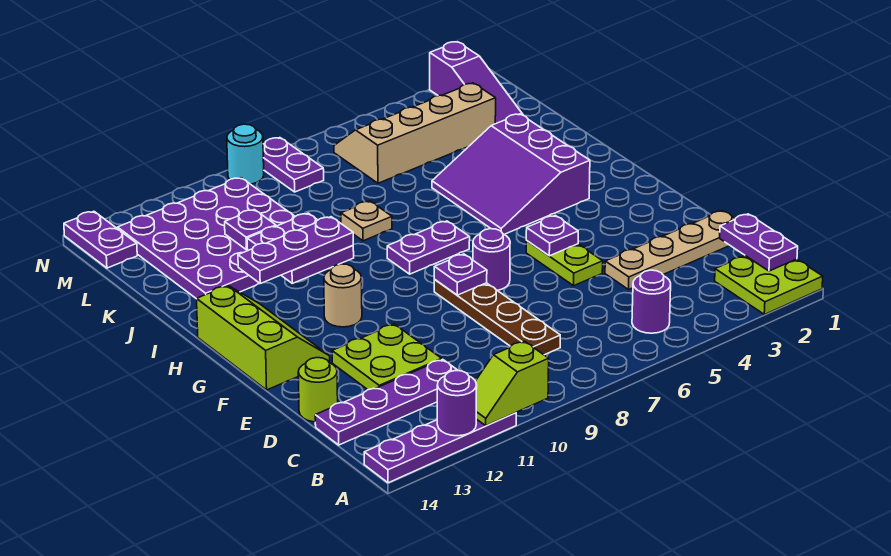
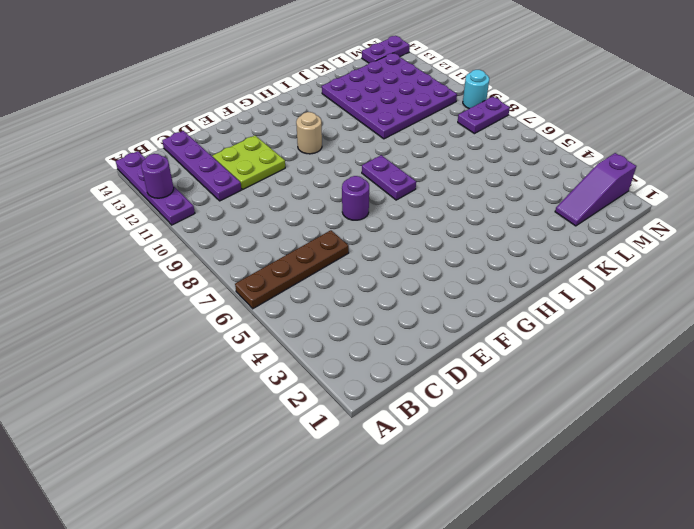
brown plate A6:D6 level 1 -> brown plate C8:F8 level 1
none -> lime plate A1:B2 level 1
none -> purple round brick B5 level 1
none -> tan plate D1:D4 level 1

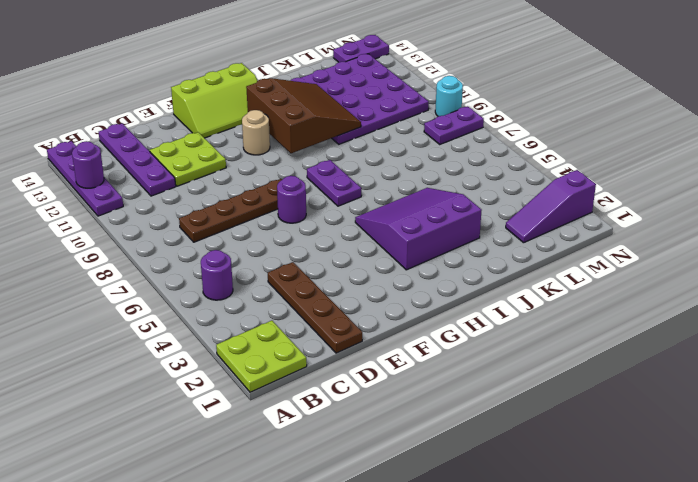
brown plate D1:D4 level 1 -> tan plate D1:D4 level 1
brown slope H10:J12 level 2 top H -> purple plate I10:J11 level 2
none -> lime round brick D14 level 1
none -> lime plate E5:F5 level 1
none -> tan plate J8 level 1

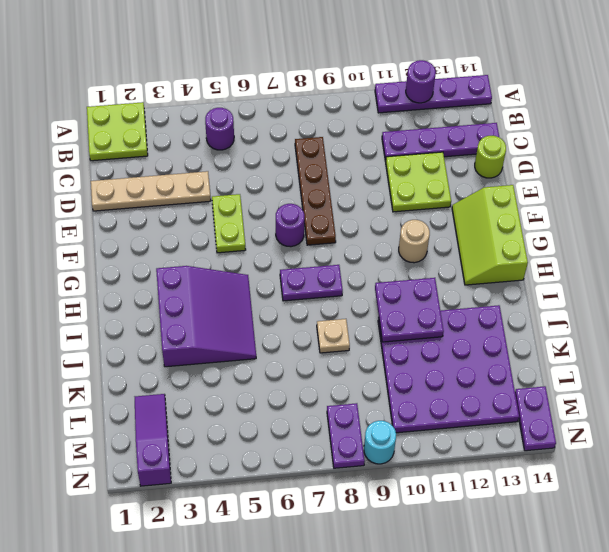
none -> tan slope L3:M6 level 1 top L
none -> lime slope A10:A11 level 2 top 10
none -> purple plate B1:C1 level 2

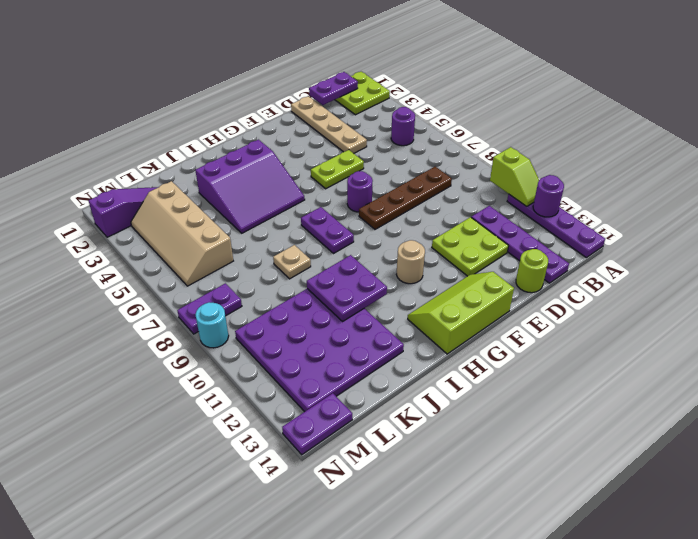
none -> purple plate F5 level 2
none -> purple plate F8 level 2
none -> purple plate K11 level 2

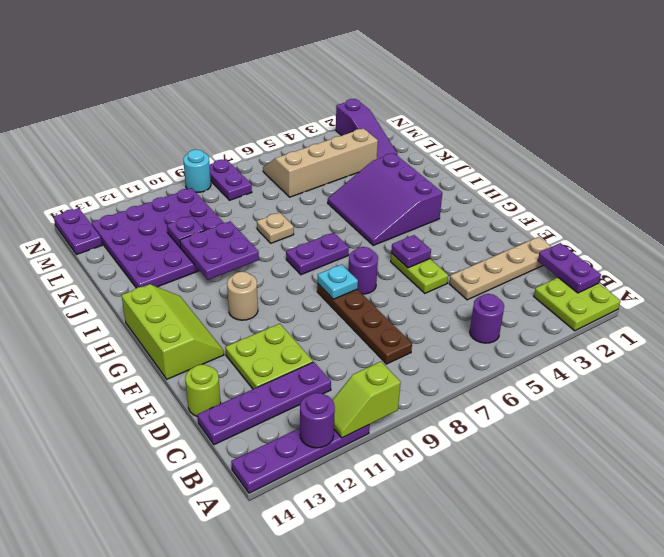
cyan plate F8 level 2 -> purple plate F8 level 2
none -> purple plate I10:I12 level 3

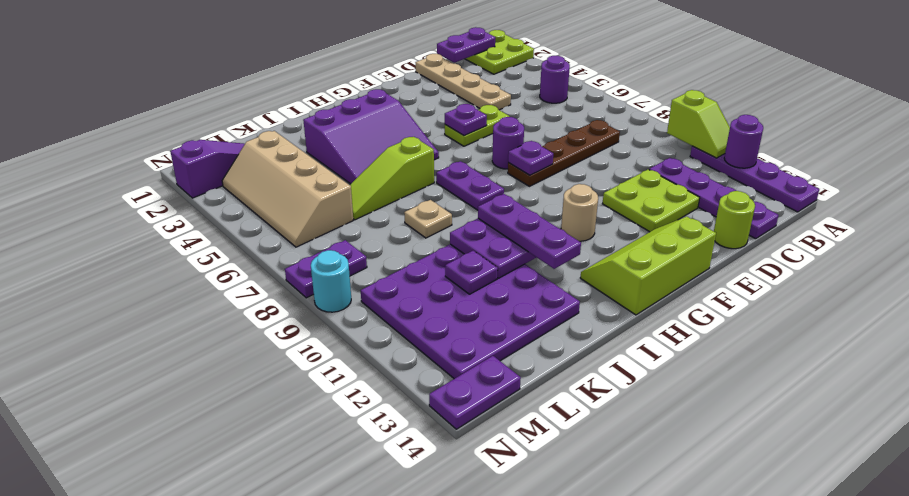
lime slope I6:K6 level 1 top I -> none

